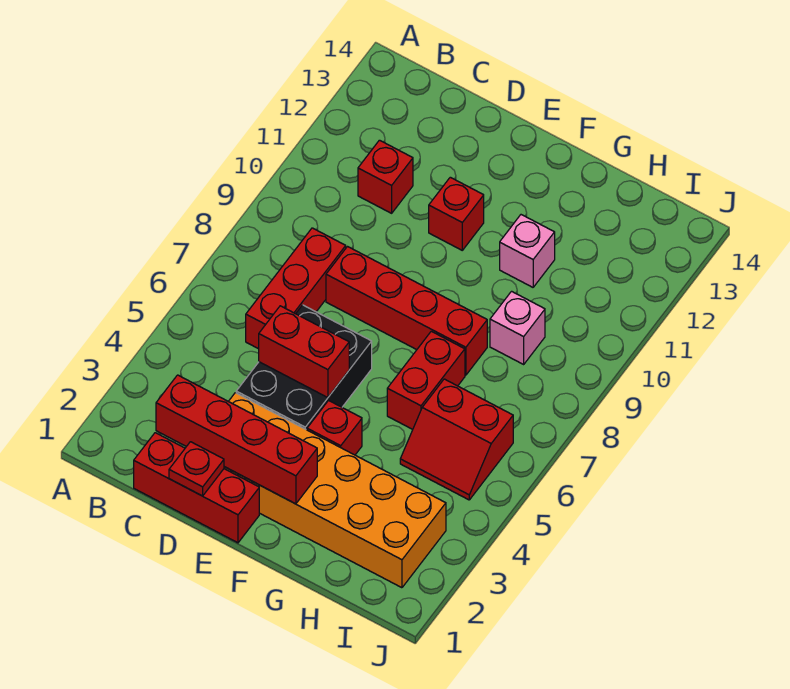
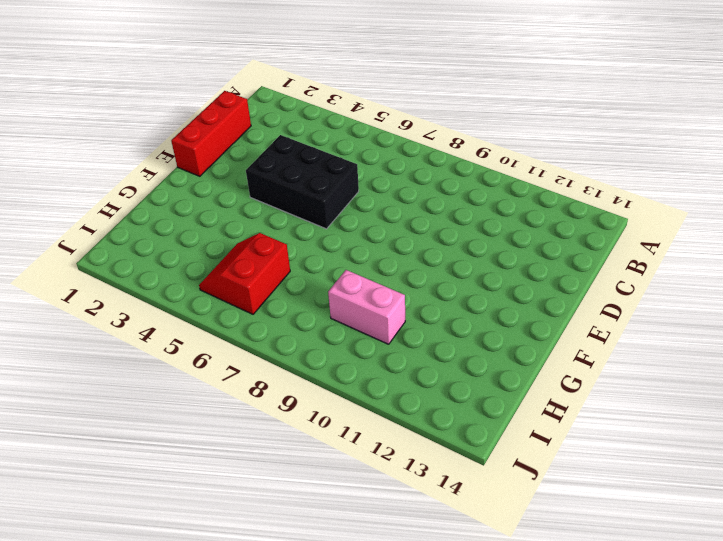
pink brick H9:H10 level 1 -> pink brick H9 level 1
none -> red brick C6:C8 level 1
none -> red brick C11 level 1
none -> orange brick D2:I3 level 1

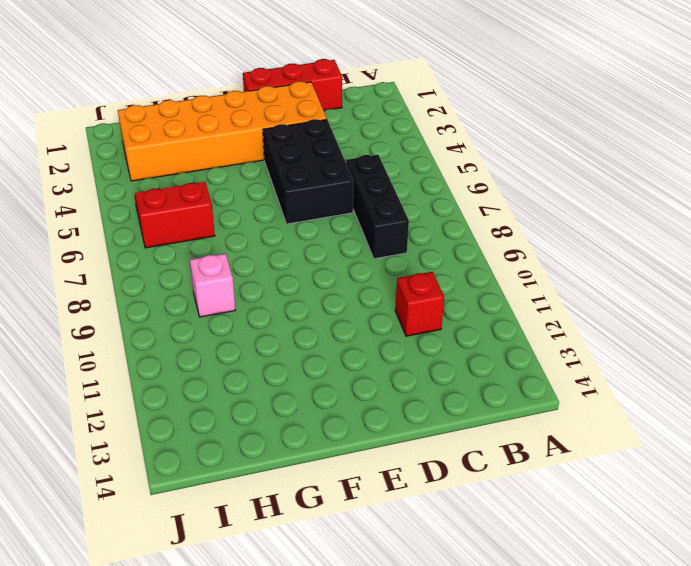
black brick C6:C8 level 1 -> red brick C6:C8 level 1
none -> red brick D8:G8 level 1
none -> red brick E11 level 1
none -> red brick F4 level 1

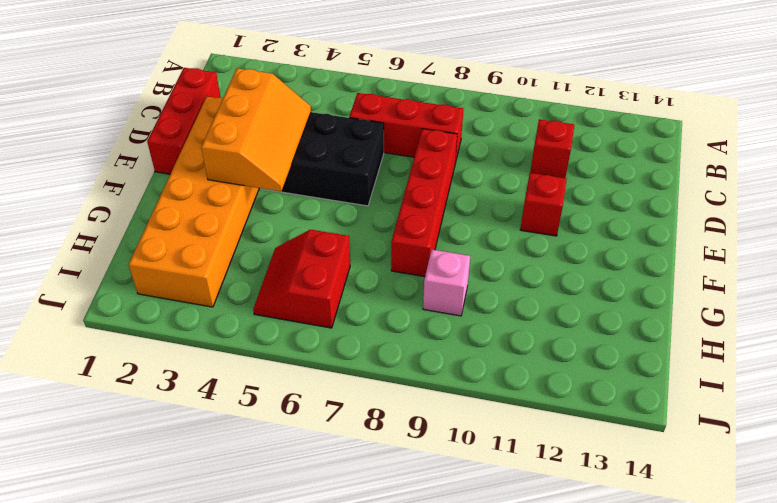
orange slope D3:F4 level 2 top 3 -> none
none -> red brick F4 level 1
none -> red brick G6:G7 level 1
none -> pink brick G11 level 1

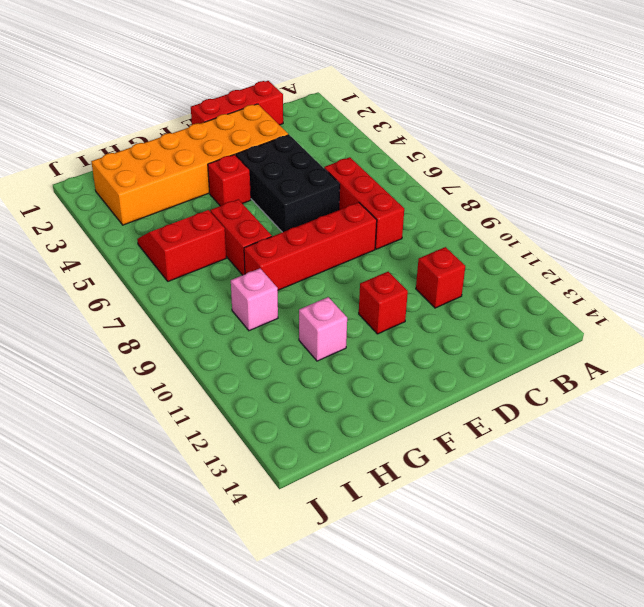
none -> red brick C2:F2 level 2
none -> red plate D1 level 2
none -> red brick D5:E5 level 2

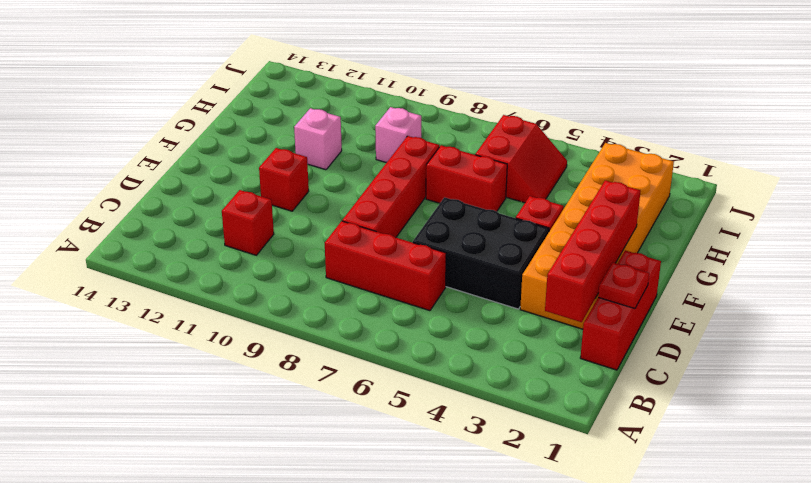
none -> red brick D5:E5 level 2

